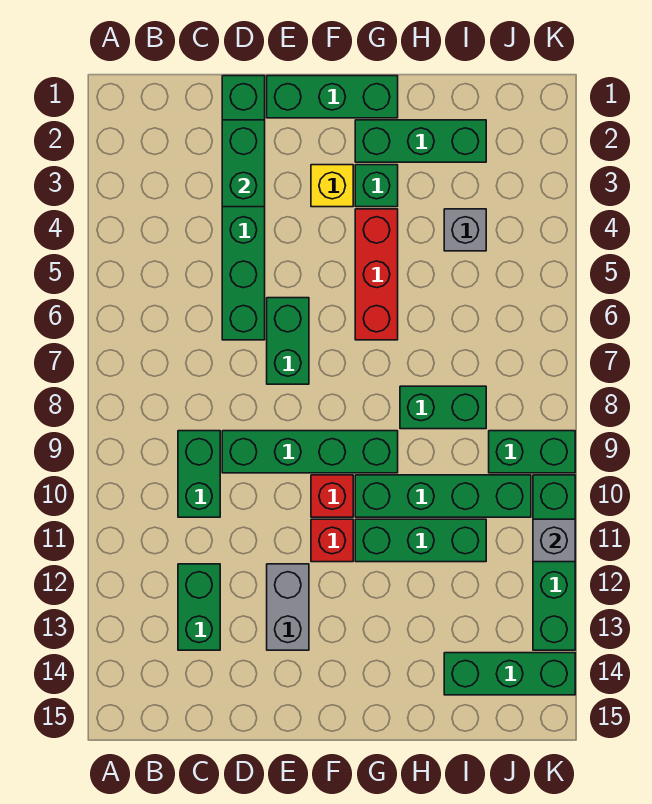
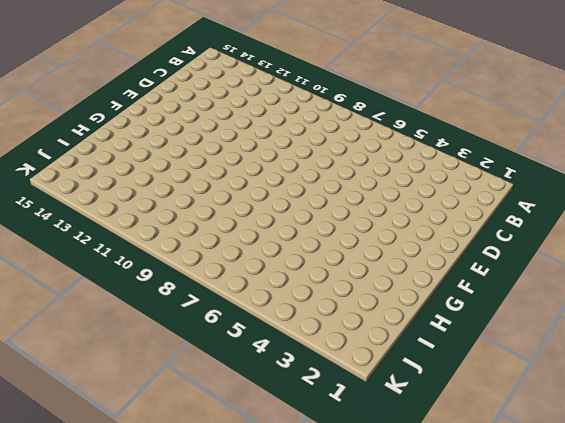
none -> green brick C9:C10 level 1
none -> green brick C12:C13 level 1
none -> green brick D1:D6 level 1

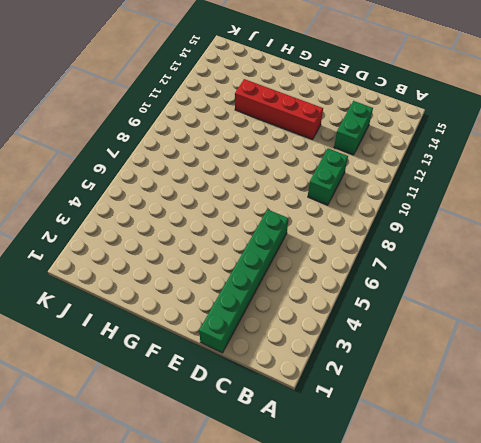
red brick E12:H12 level 1 -> grey brick E12:E13 level 1
none -> green brick D9:G9 level 1
none -> green brick E1:G1 level 1
none -> green brick E6:E7 level 1

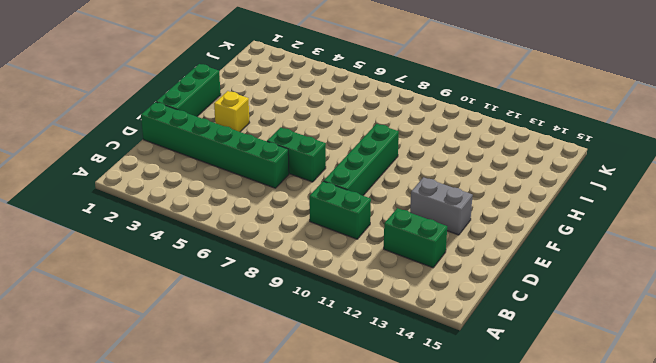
none -> red brick F10 level 1
none -> red brick F11 level 1
none -> green brick G2:I2 level 1

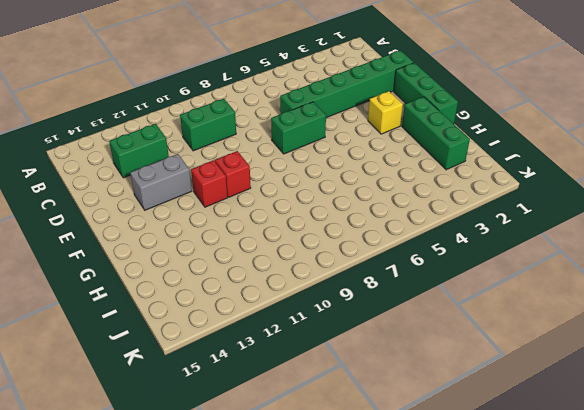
none -> green brick D9:G9 level 1
none -> green brick G3 level 1
none -> red brick G4:G6 level 1

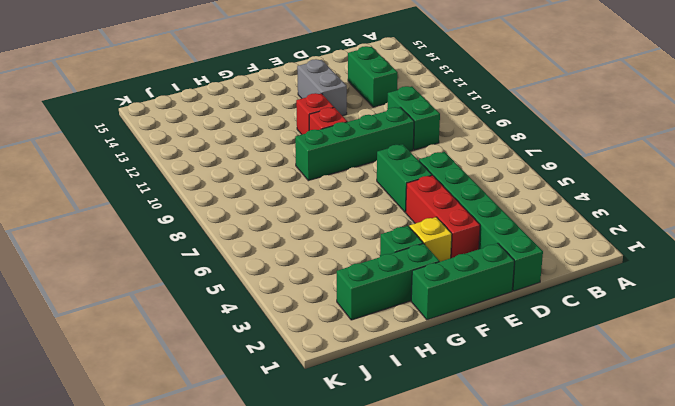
red brick E3:E5 level 1 -> red brick G4:G6 level 1
none -> green brick G10:J10 level 1
none -> green brick G11:I11 level 1
none -> green brick H8:I8 level 1

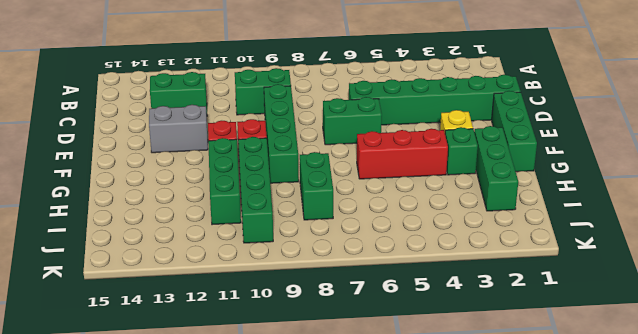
none -> grey brick I4 level 1
none -> green brick I14:K14 level 1
none -> green brick J9:K9 level 1

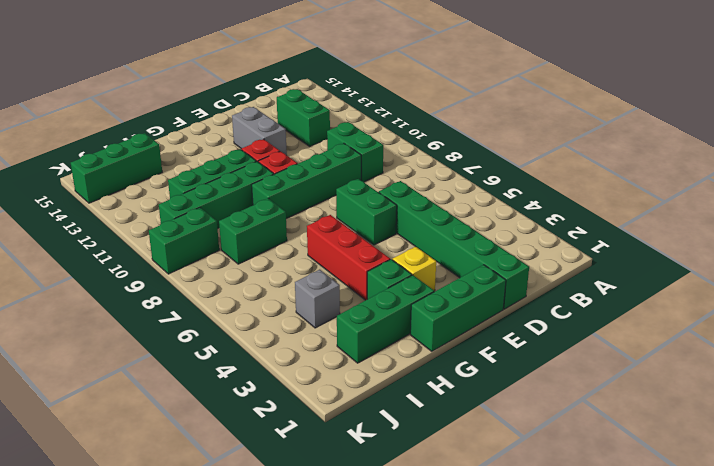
none -> green brick K10:K13 level 1
none -> green brick D2:D3 level 2
none -> grey brick K11 level 2

